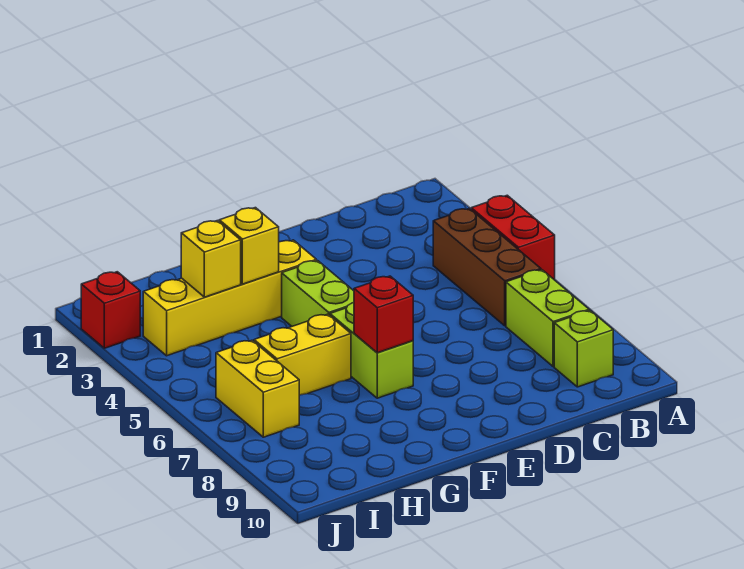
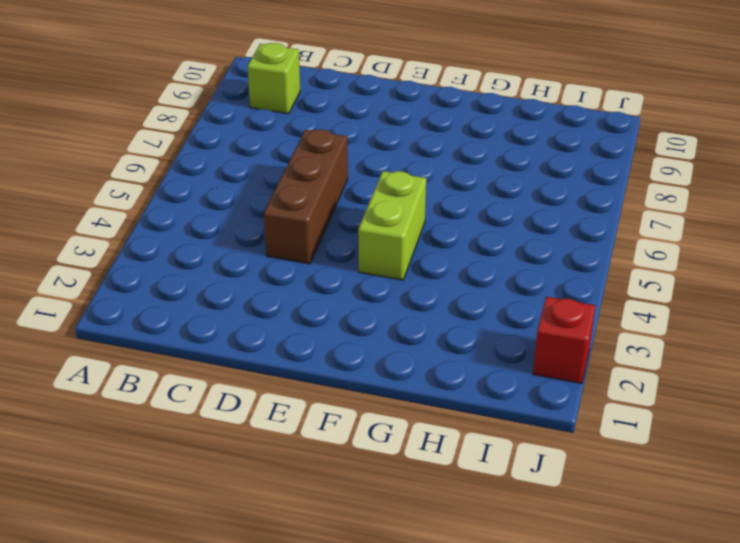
brown brick D4:D6 level 1 -> brown brick B4:B6 level 1
none -> red brick A4:A5 level 1
none -> lime brick B7:B8 level 1
none -> yellow brick F3:I3 level 1

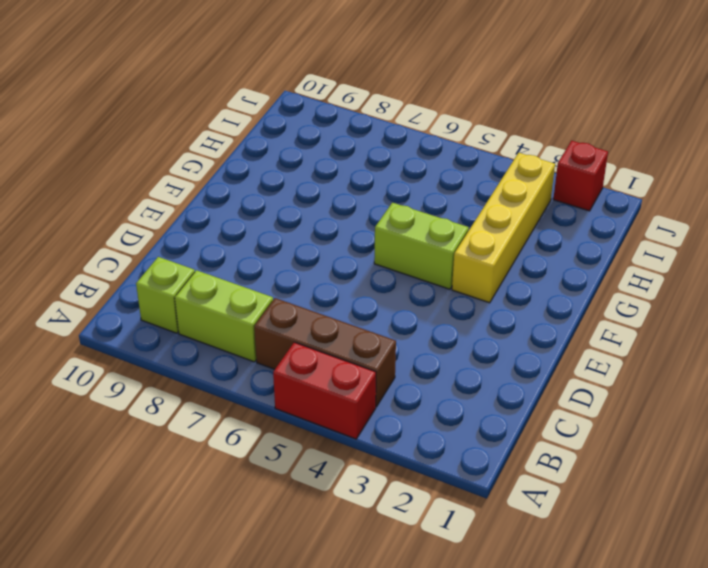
none -> lime brick F6:F7 level 1
none -> yellow brick G6:H6 level 1
none -> yellow brick I6:I7 level 1

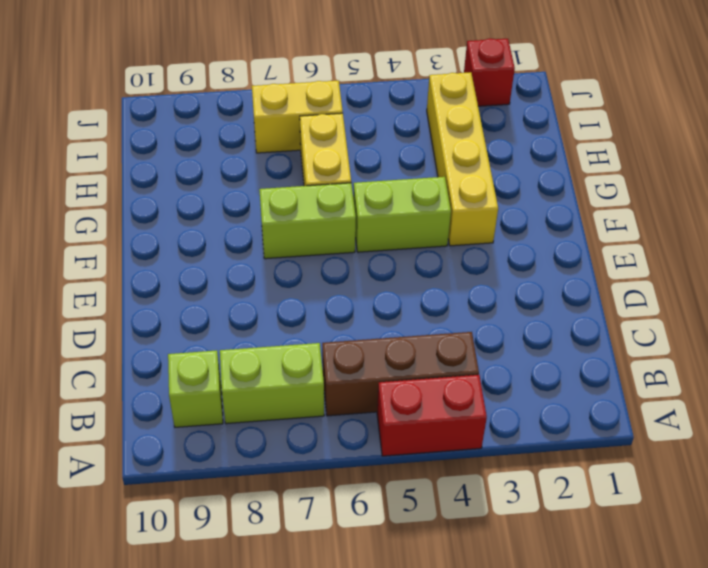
none -> red brick F7 level 2
none -> yellow brick G3 level 2
none -> yellow brick H3 level 2

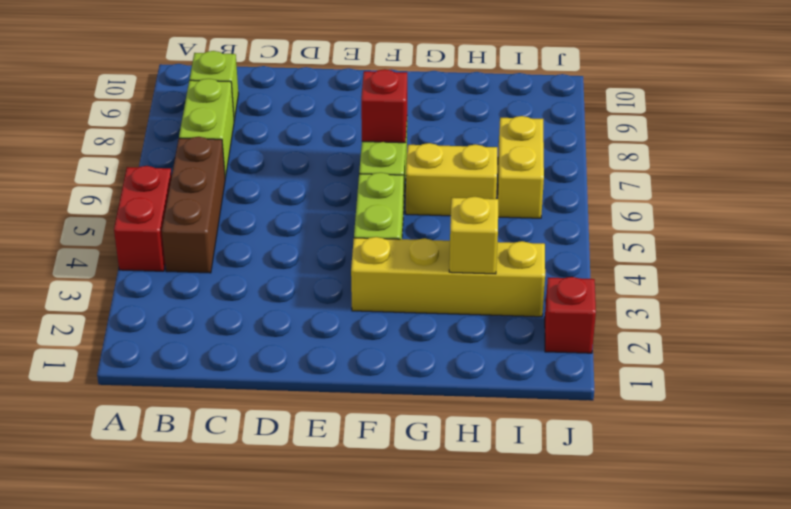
none -> yellow brick G3 level 2

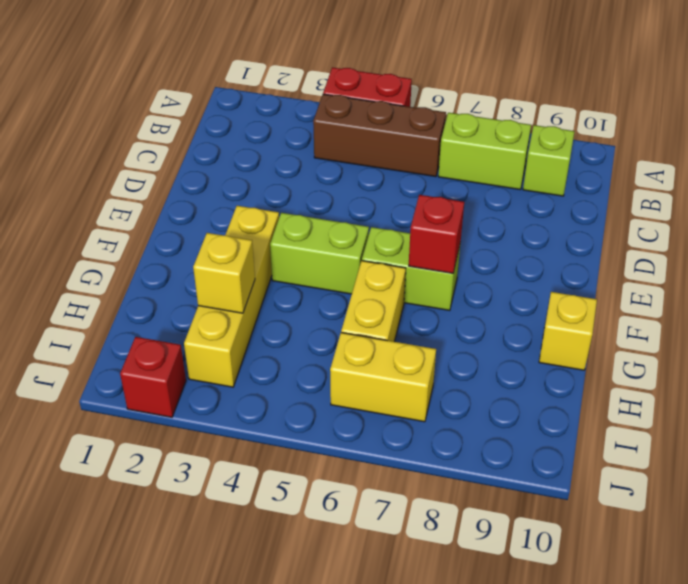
yellow brick G10 level 1 -> yellow brick G3 level 2

